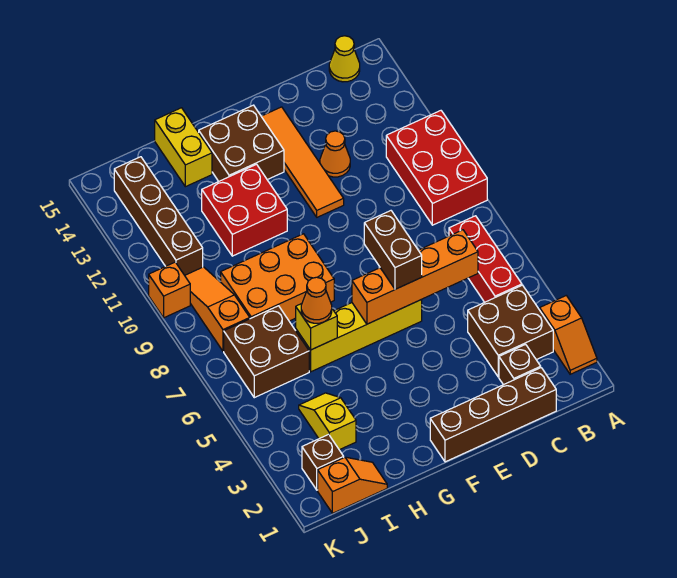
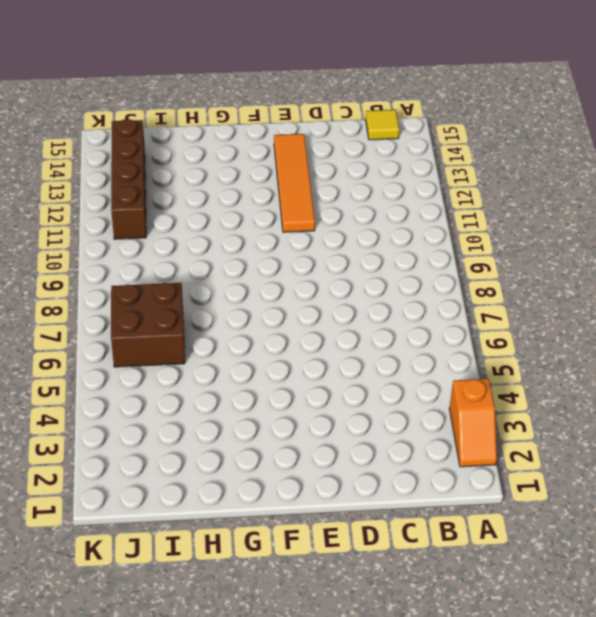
yellow tile B15 level 1 -> yellow cone B15 level 1
none -> red brick A9:B11 level 1
none -> brown brick B3:C4 level 1
none -> red brick B5:B7 level 1

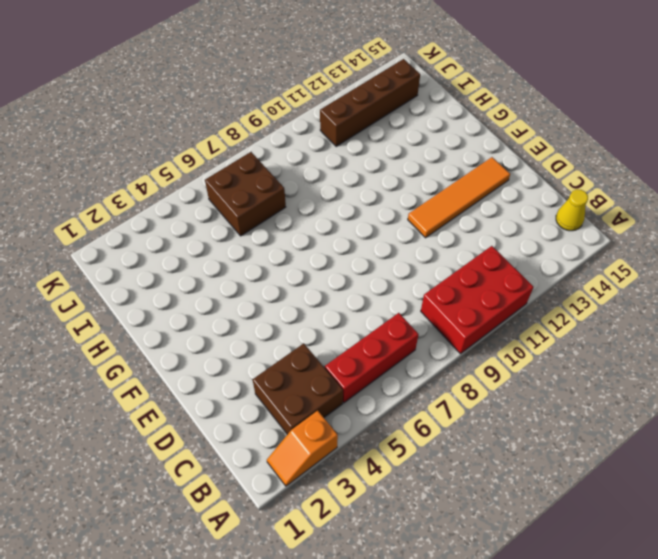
none -> brown brick C1:F1 level 1
none -> brown brick C2 level 1
none -> orange cone D12 level 1

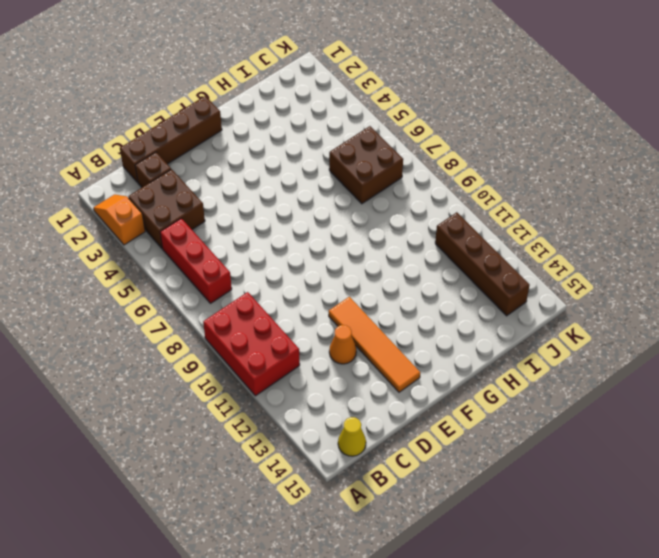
none -> yellow brick E6:H6 level 1
none -> brown brick F13:G14 level 1
none -> orange brick G8:I9 level 1

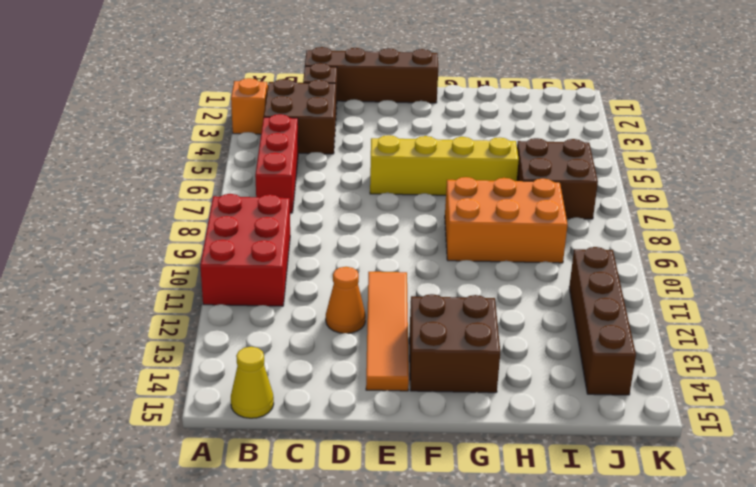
none -> red brick G11:H12 level 1
none -> yellow brick H14:H15 level 1
none -> orange slope I1:J1 level 1 top J

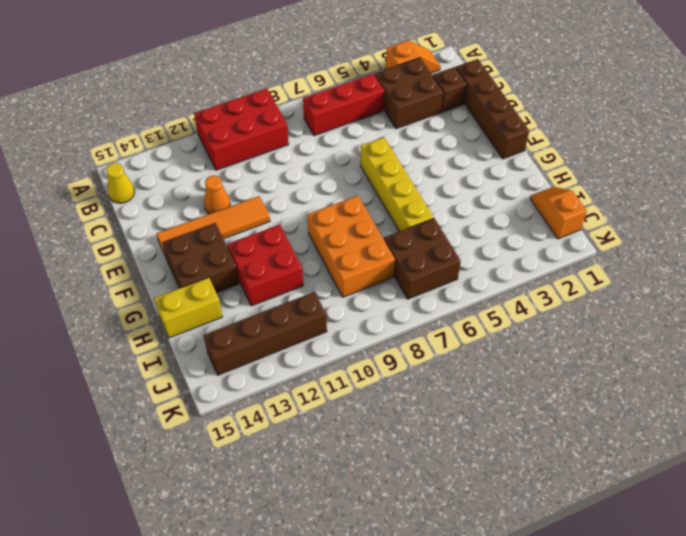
none -> yellow slope I3:I4 level 1 top 3
none -> brown brick J2 level 1
none -> orange slope J8:J10 level 1 top 8

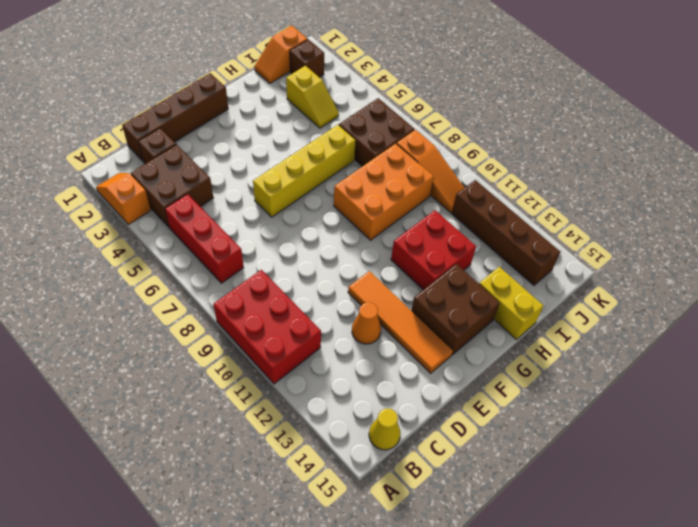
none -> orange brick K10 level 1
none -> orange brick C6:F6 level 2
none -> yellow brick H6 level 2

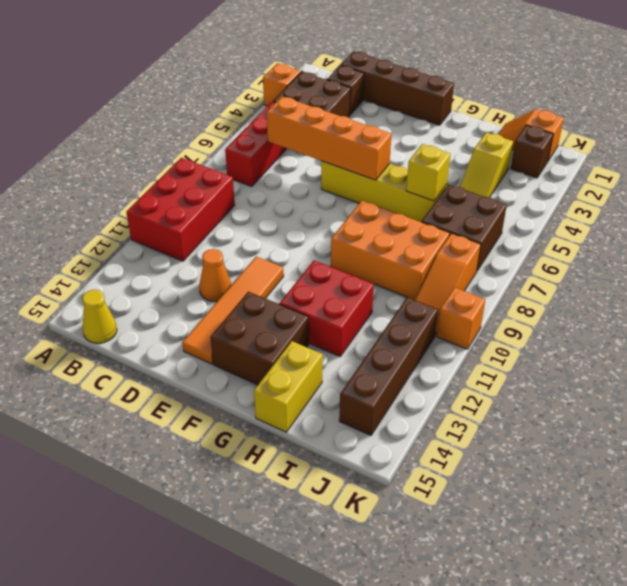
none -> brown brick E6:E7 level 3
none -> orange cone H6 level 3

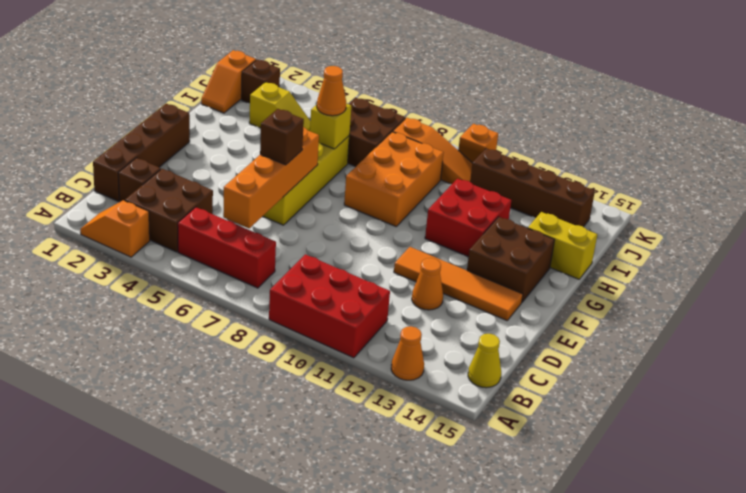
orange cone A13 level 1 -> none
brown brick E6 level 3 -> brown brick E6:E7 level 3

